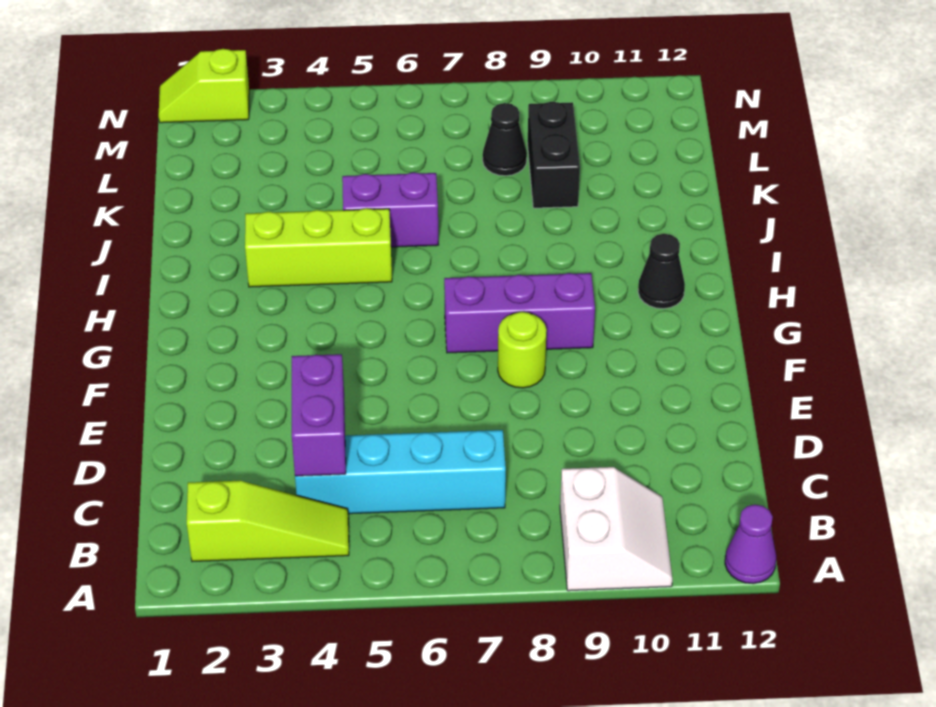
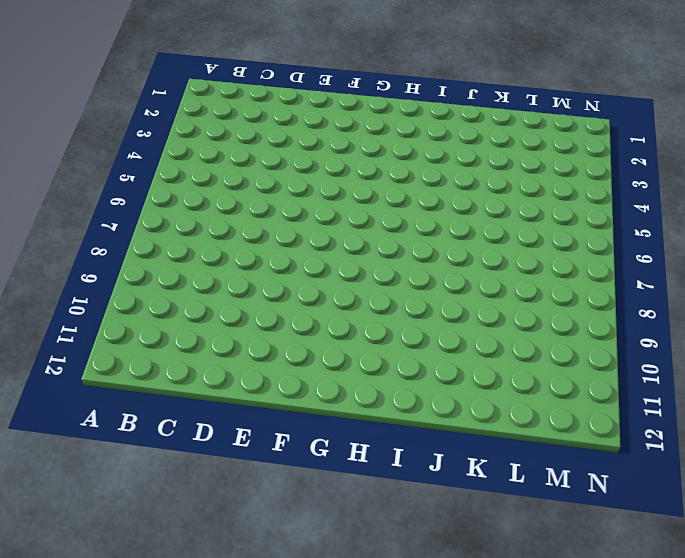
none -> white slope A9:B10 level 1 top 9
none -> purple cone A12 level 1
none -> lime slope B2:B4 level 1 top 2

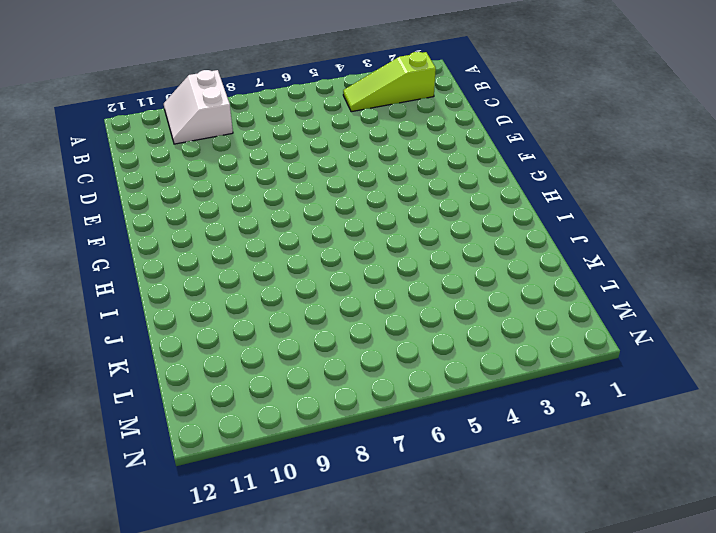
none -> purple cone A12 level 1
none -> cyan brick C4:C7 level 1
none -> lime round brick F8 level 1

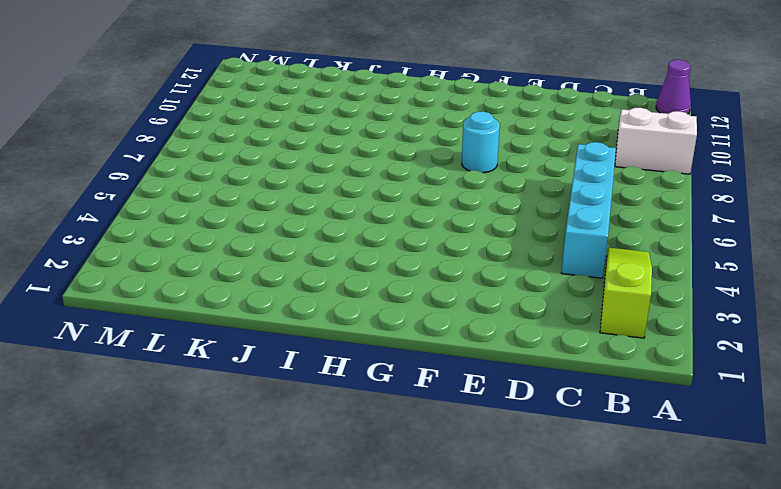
cyan round brick F8 level 1 -> lime round brick F8 level 1
none -> purple brick G7:G9 level 1
none -> black cone H11 level 1
none -> lime brick I3:I5 level 1

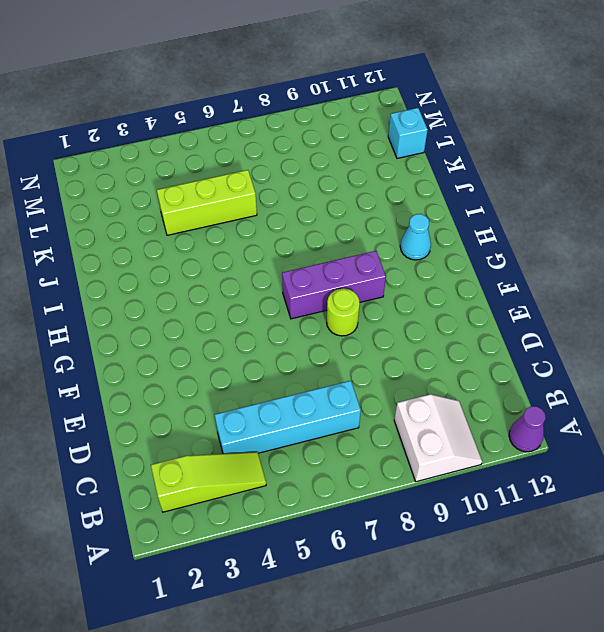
cyan cone H11 level 1 -> black cone H11 level 1
lime brick K4:K6 level 1 -> lime brick I3:I5 level 1
cyan brick L12 level 1 -> none
none -> purple brick J5:J6 level 1
none -> black brick K9:L9 level 1
none -> black cone L8 level 1

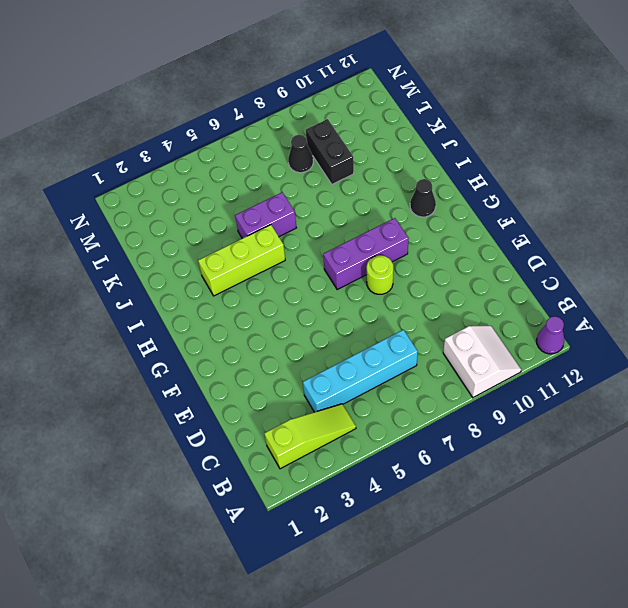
none -> lime slope N1:N2 level 1 top 2
none -> purple brick C4:D4 level 2

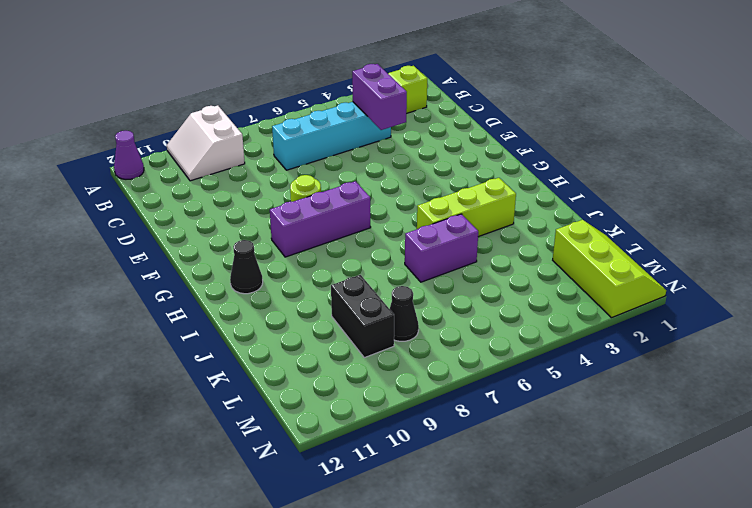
lime slope L1:N2 level 1 top 2 -> lime slope N1:N2 level 1 top 2

